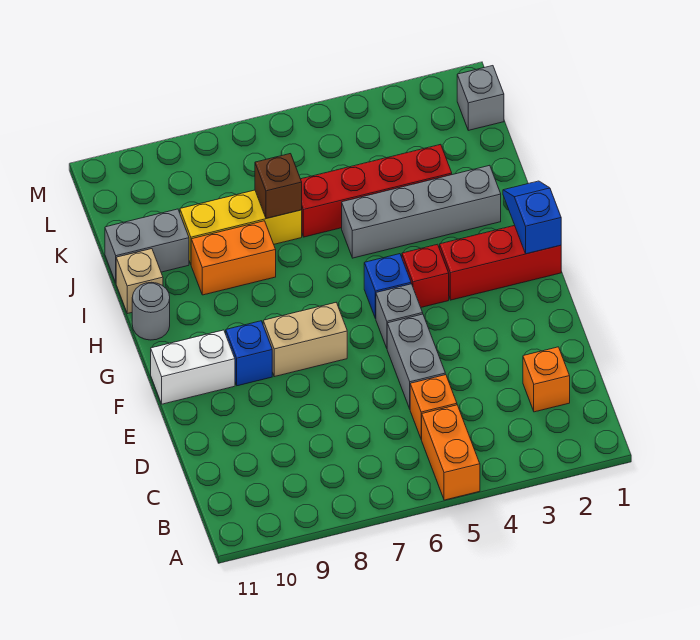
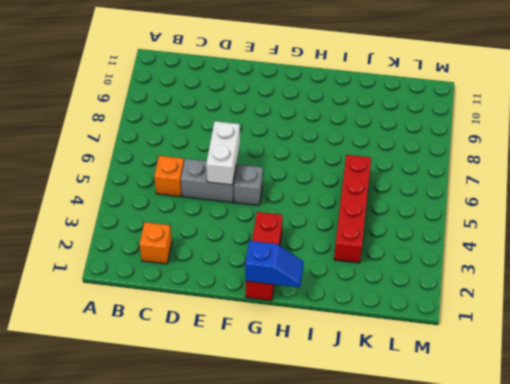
white brick E5:E6 level 2 -> white brick F10:F11 level 1
none -> orange brick A5:B5 level 1
none -> tan brick F7:F8 level 1
none -> blue brick F9 level 1

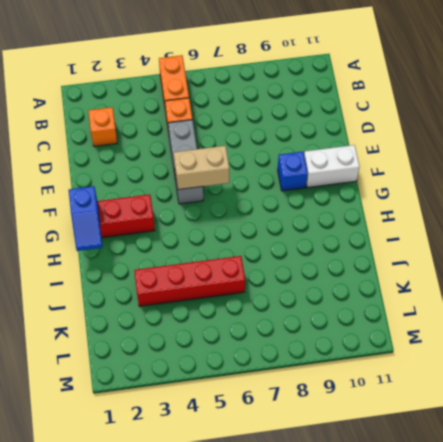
tan brick F5:F6 level 2 -> tan brick F7:F8 level 1
none -> red brick G4 level 1
none -> blue brick G5 level 1
none -> grey round brick H11 level 1

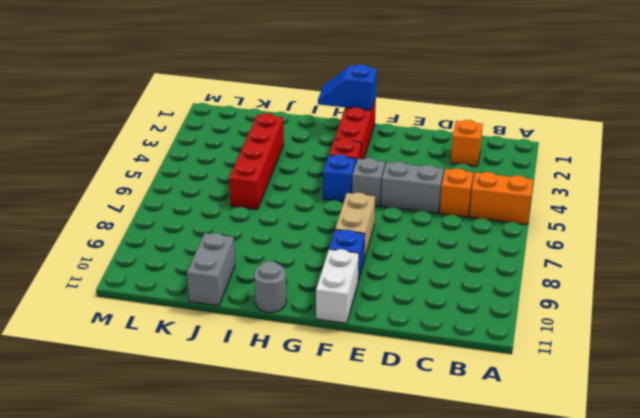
none -> grey brick I2:I5 level 1
none -> orange brick I8:I9 level 1
none -> tan brick I11 level 1

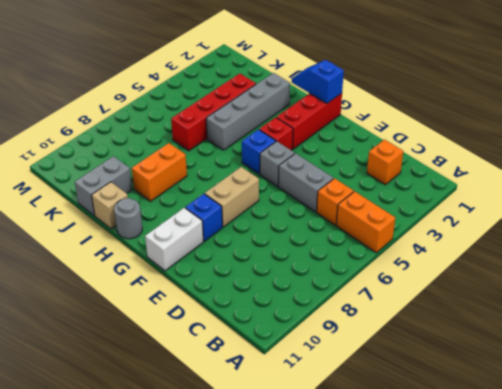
none -> yellow brick J7:J9 level 1
none -> grey brick L1 level 1
none -> brown brick J7 level 2

